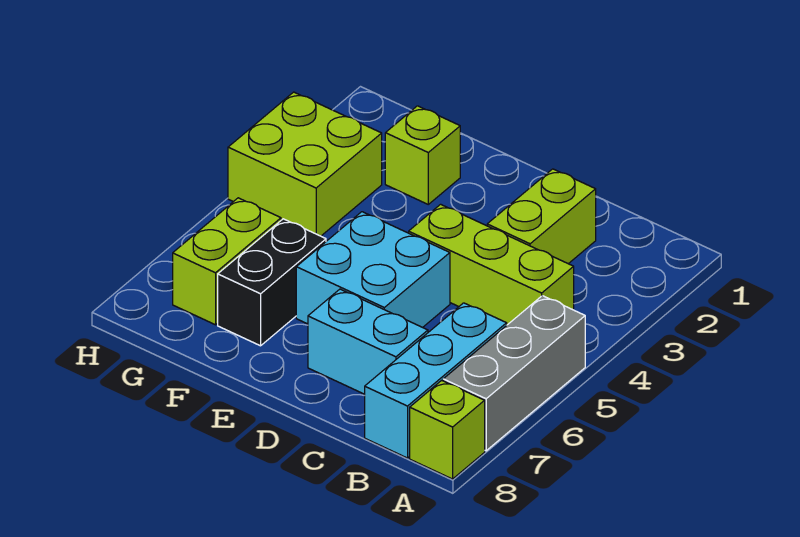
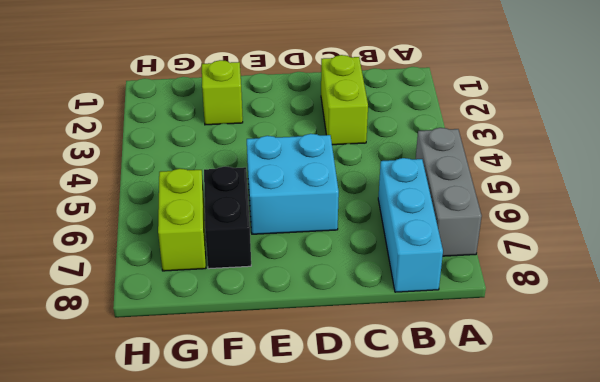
none -> lime brick A8 level 1
none -> lime brick B4:D4 level 1

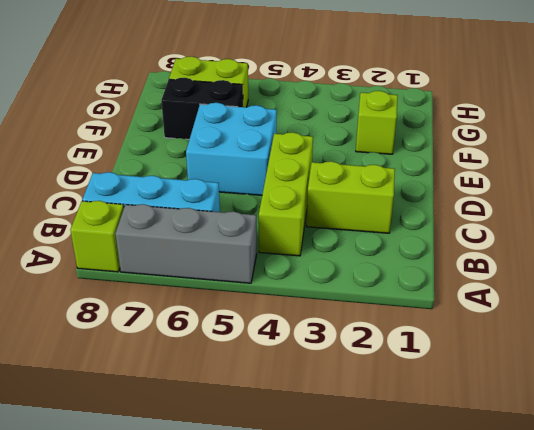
none -> cyan brick C7:D7 level 1
none -> lime brick G3:H4 level 1

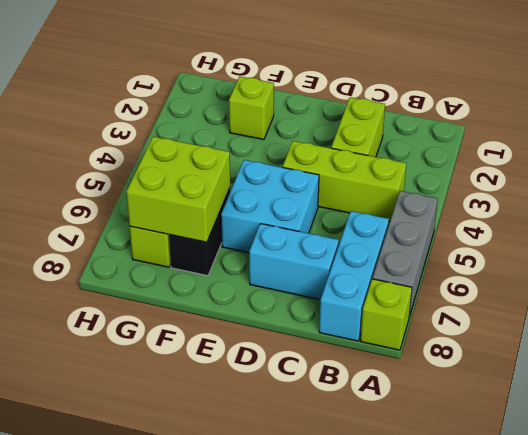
lime brick F6:G7 level 2 -> lime brick G3:H4 level 1

